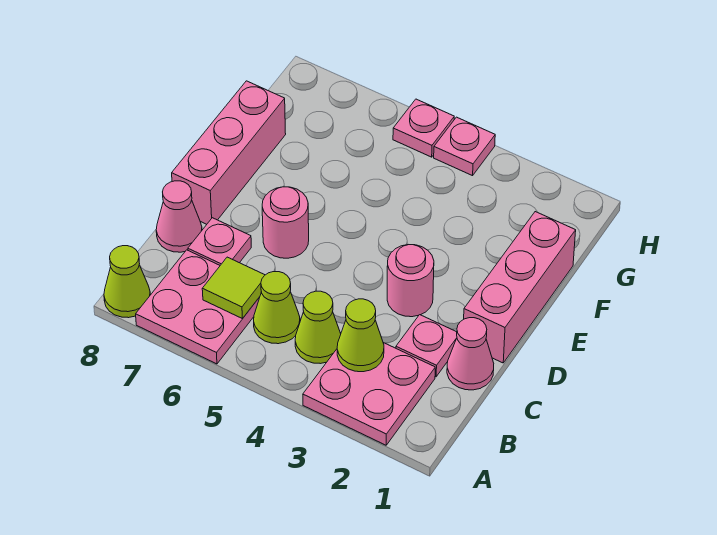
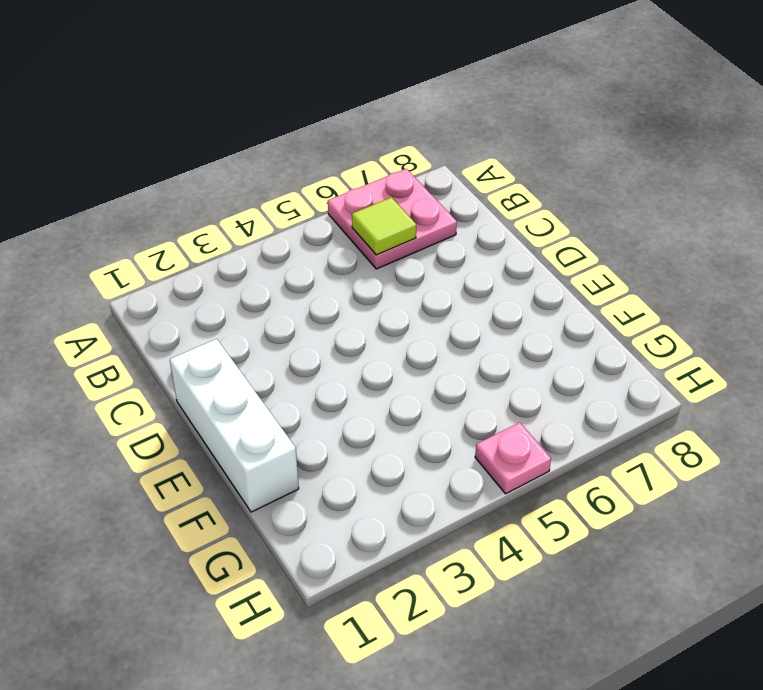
white brick D1:F1 level 1 -> pink brick D1:F1 level 1
none -> pink plate A2:B3 level 1
none -> lime cone A8 level 1
none -> lime cone B4 level 1

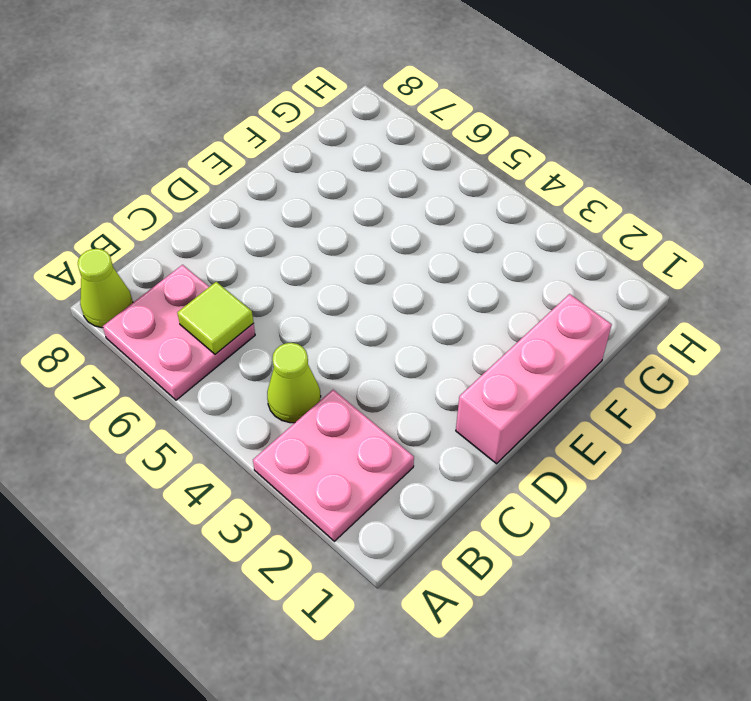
none -> lime cone B5 level 1
none -> pink cone C1 level 1
none -> pink plate C2 level 1

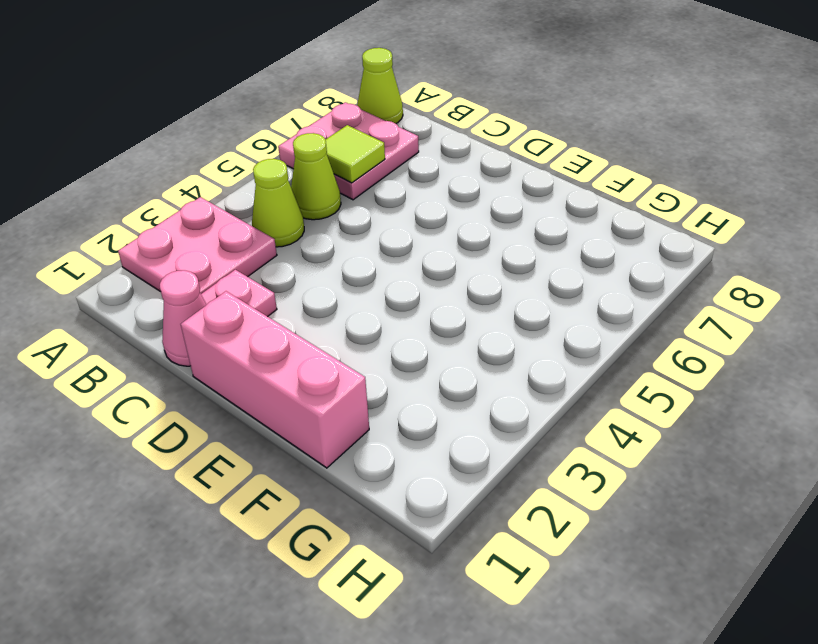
none -> pink plate C7 level 1
none -> pink cone C8 level 1
none -> pink round brick D3 level 1

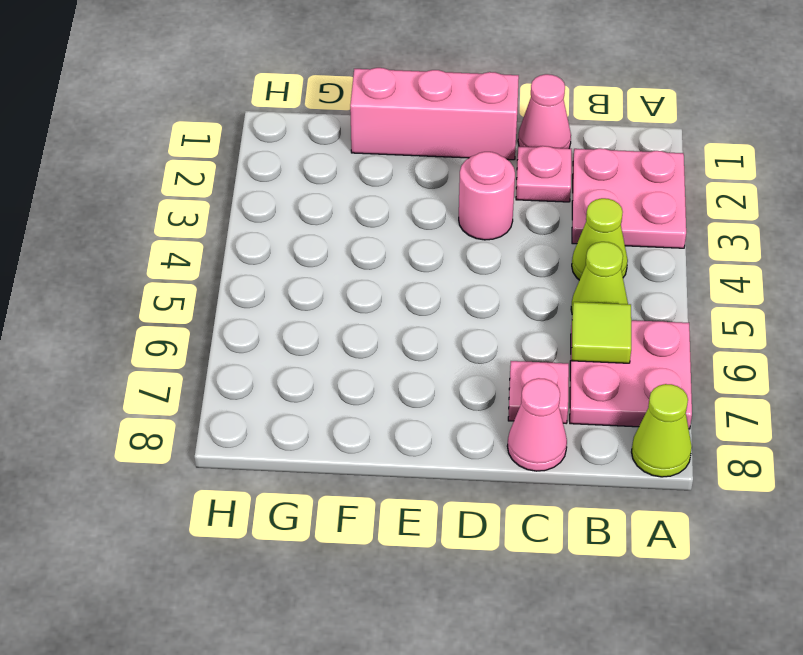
none -> pink round brick D6 level 1
none -> pink brick D8:F8 level 1
none -> pink plate H4 level 1

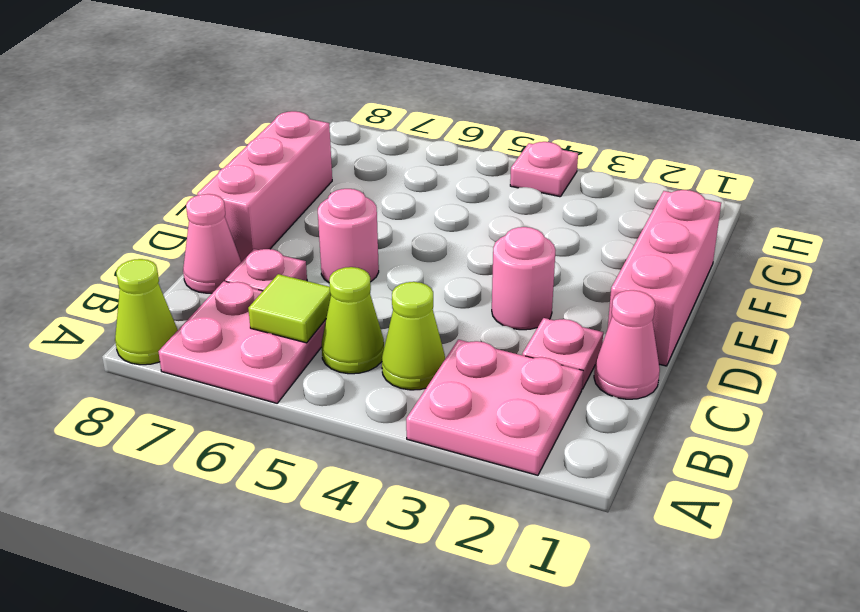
none -> pink plate H5 level 1
none -> lime cone B3 level 2

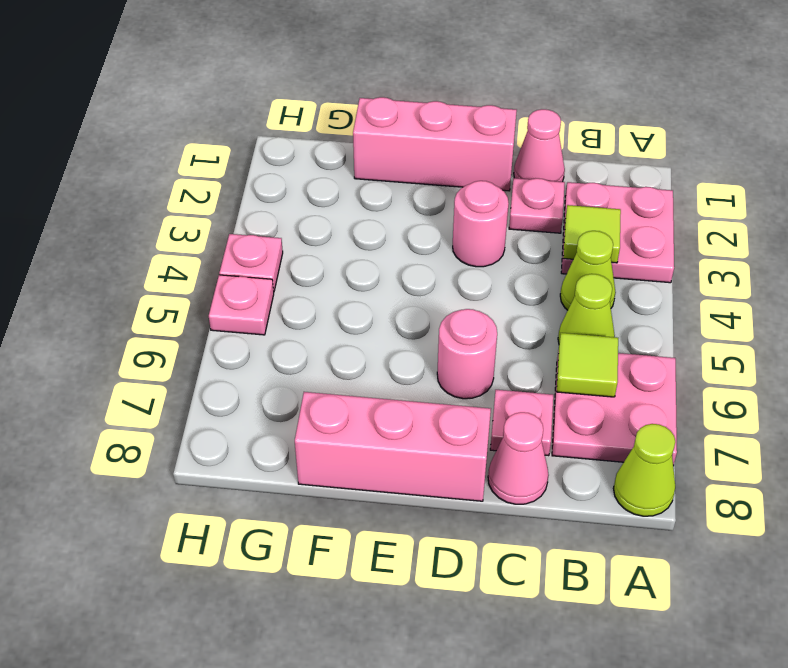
lime tile B3 level 2 -> lime cone B3 level 2

